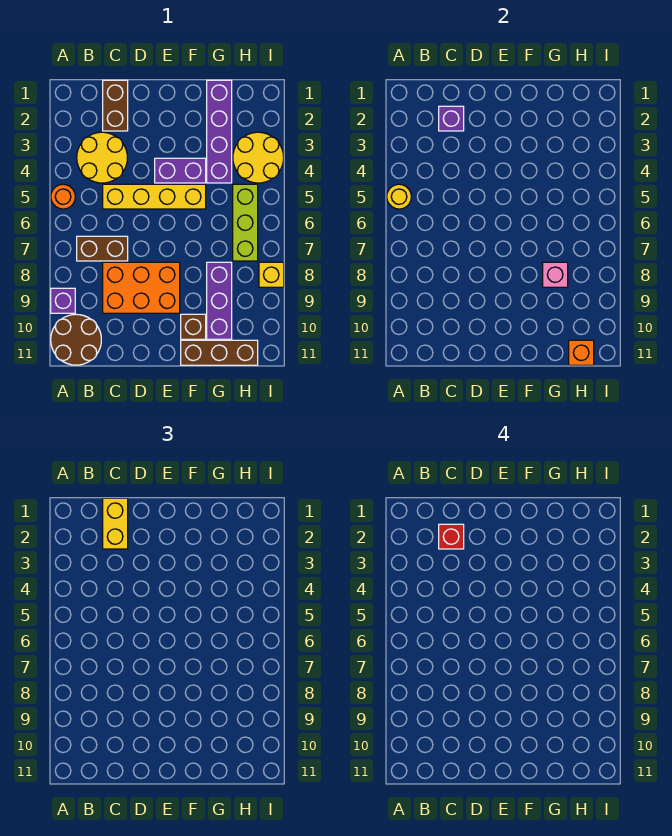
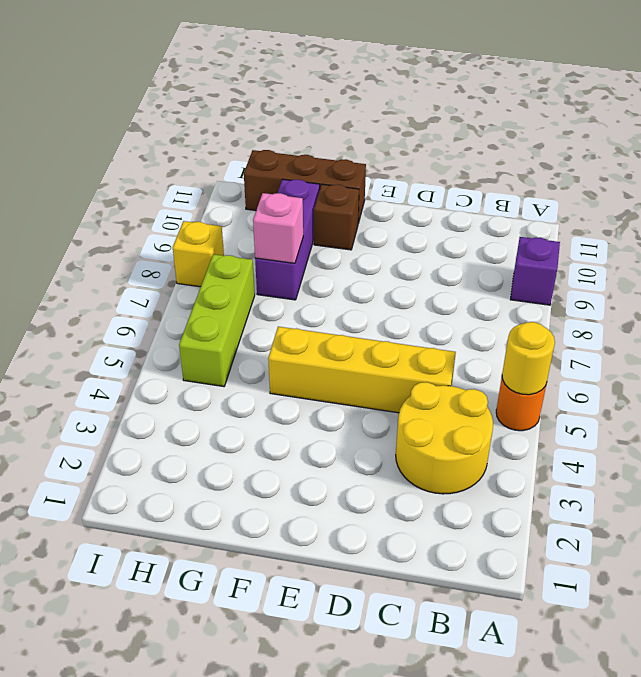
none -> brown round brick A10:B11 level 1
none -> brown brick B7:C7 level 1
none -> brown brick C1:C2 level 1

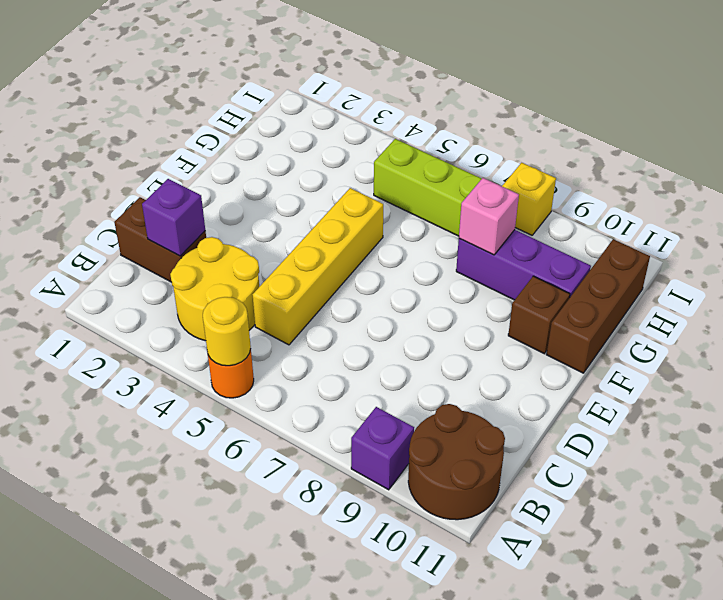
none -> brown brick B7:C7 level 1
none -> orange brick C8:E9 level 1
none -> purple brick E4:F4 level 1

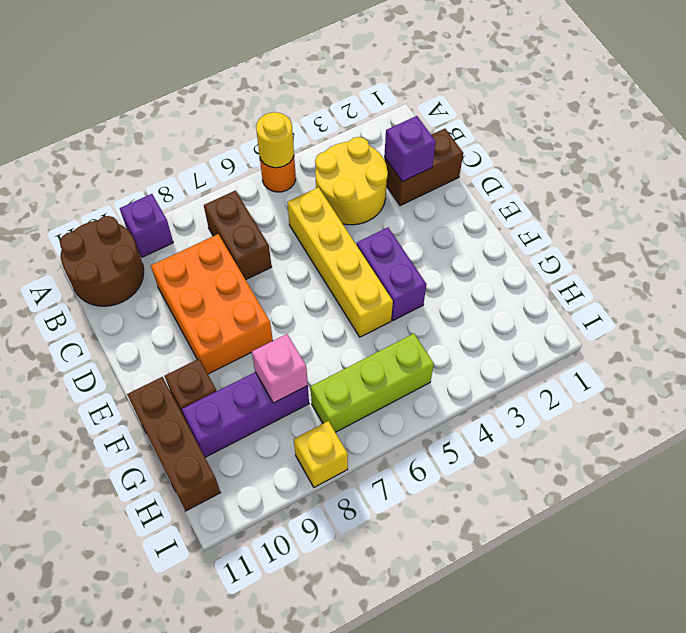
none -> purple brick G1:G4 level 1
none -> yellow round brick H3:I4 level 1
none -> orange brick H11 level 2

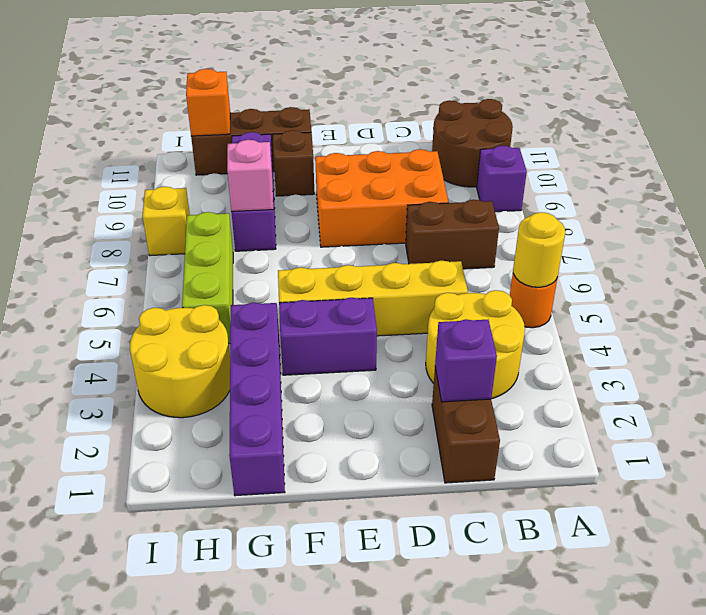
none -> yellow brick C1:C2 level 3
none -> red brick C2 level 4

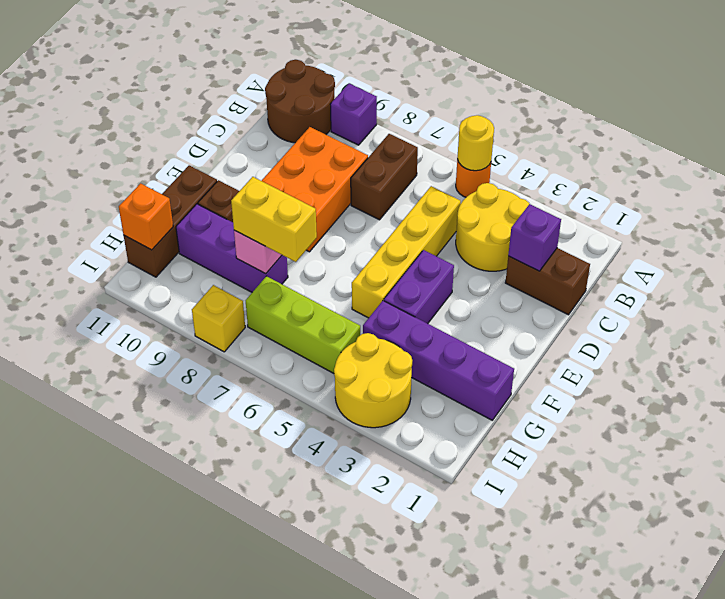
yellow brick G7:G8 level 3 -> yellow brick C1:C2 level 3
none -> red brick C2 level 4

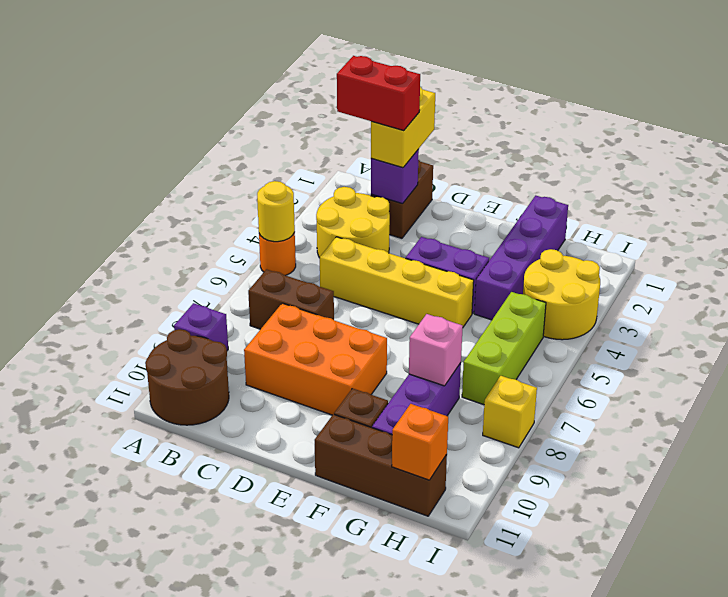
red brick B2:C2 level 4 -> red brick C2 level 4

